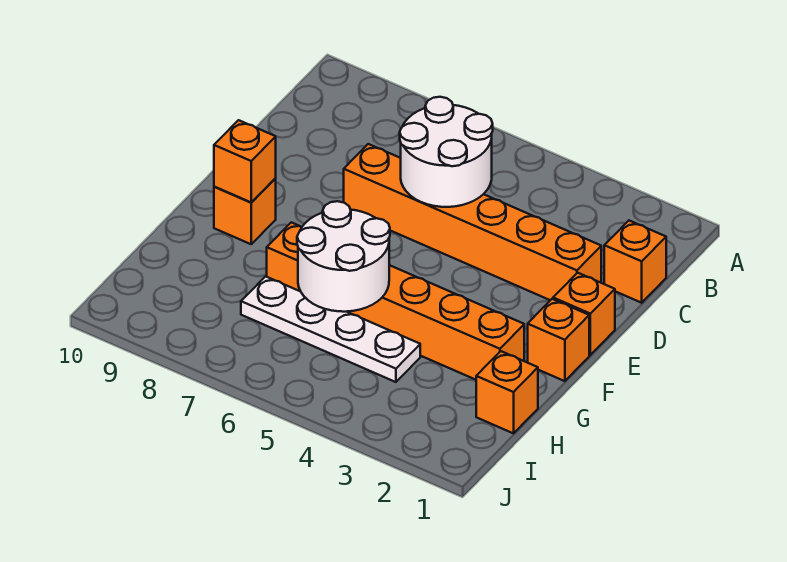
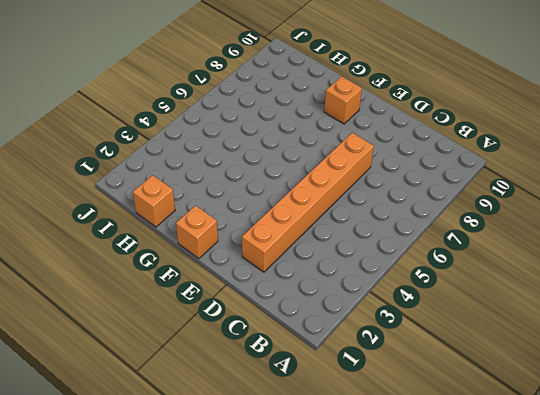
none -> orange brick C1 level 1
none -> orange brick E1 level 1

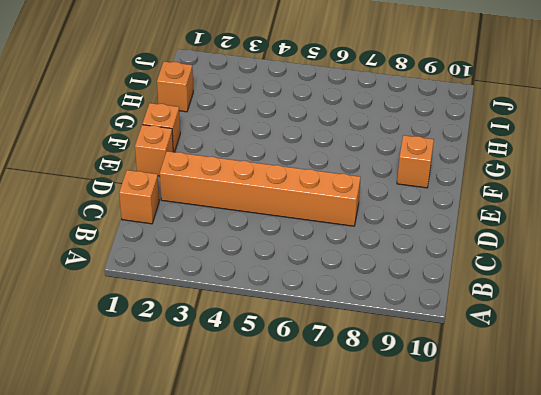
none -> orange brick G2:G7 level 1
none -> white plate H4:H7 level 1

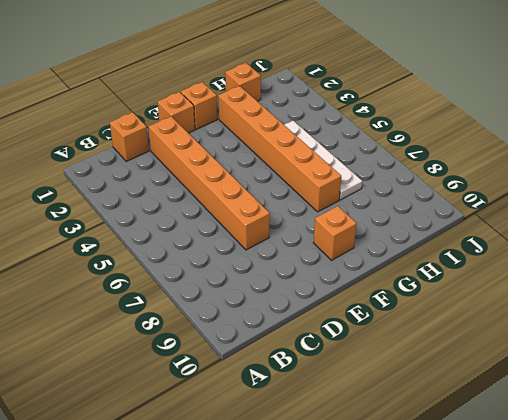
none -> white round brick C5:D6 level 2
none -> orange brick F9 level 2

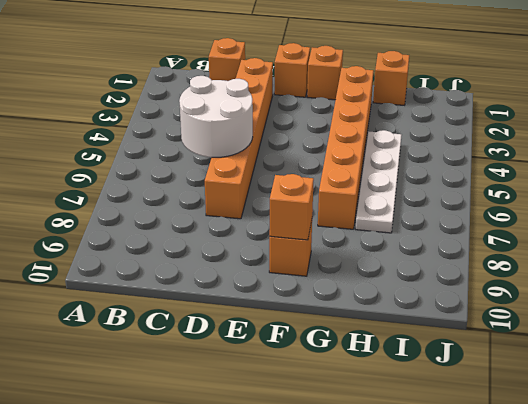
none -> white round brick G5:H6 level 2

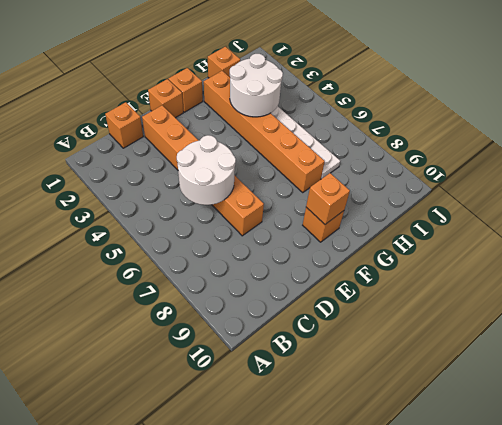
white round brick G3:H4 level 2 -> white round brick G5:H6 level 2

